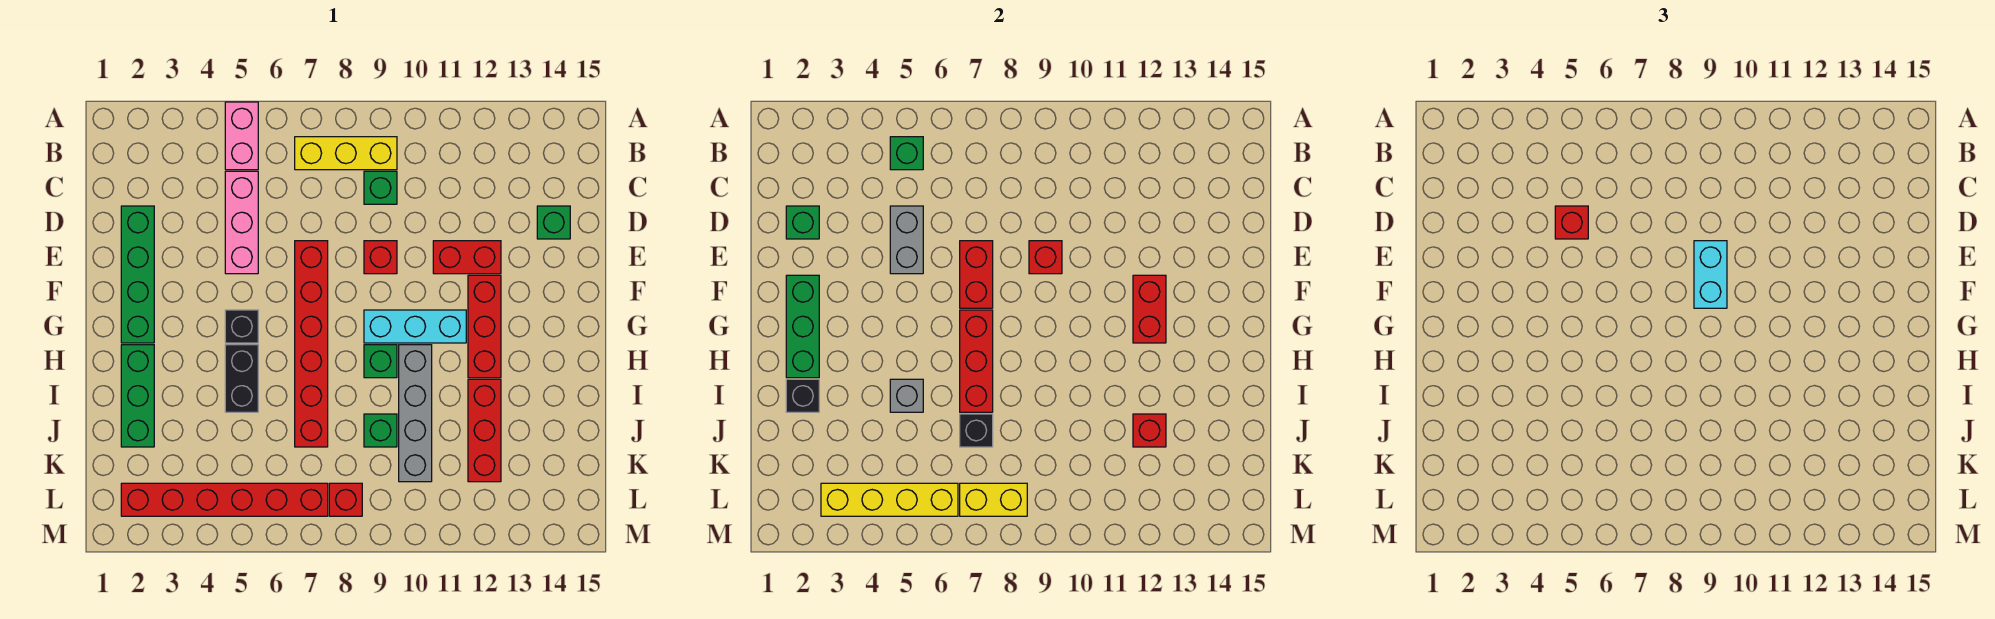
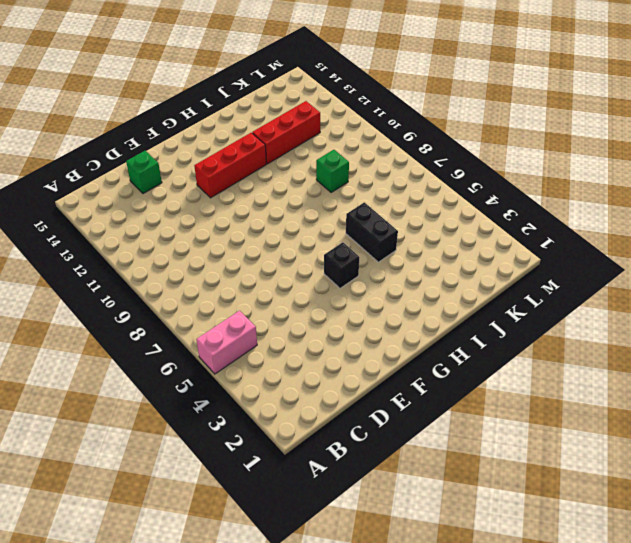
black brick I5:I6 level 1 -> black brick H5:I5 level 1
none -> yellow brick B7:B9 level 1
none -> pink brick C5:E5 level 1
none -> green brick C9 level 1
none -> green brick D2:G2 level 1

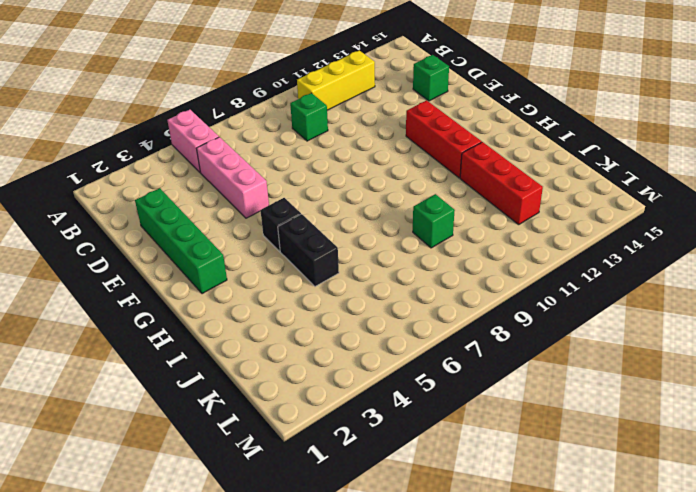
yellow brick B10:B12 level 1 -> yellow brick B7:B9 level 1
none -> red brick E7:J7 level 1
none -> red brick E9 level 1
none -> red brick E11:E12 level 1
none -> cyan brick G9:G11 level 1

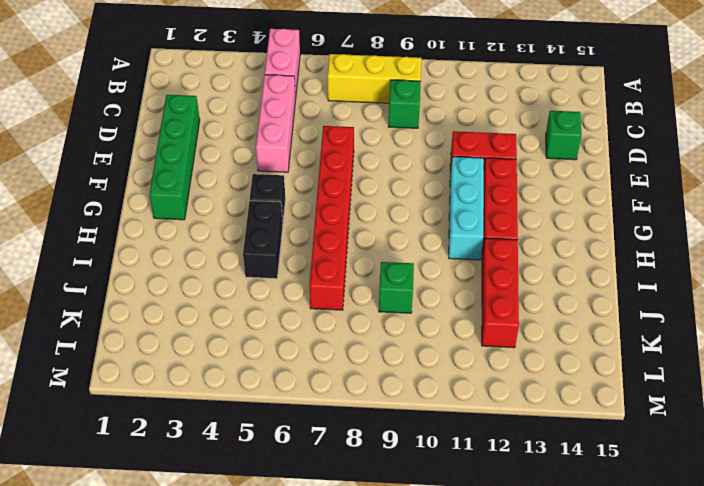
cyan brick F11:H11 level 1 -> cyan brick G9:G11 level 1
none -> red brick E9 level 1
none -> green brick H2:J2 level 1
none -> green brick H9 level 1
none -> grey brick H10:K10 level 1

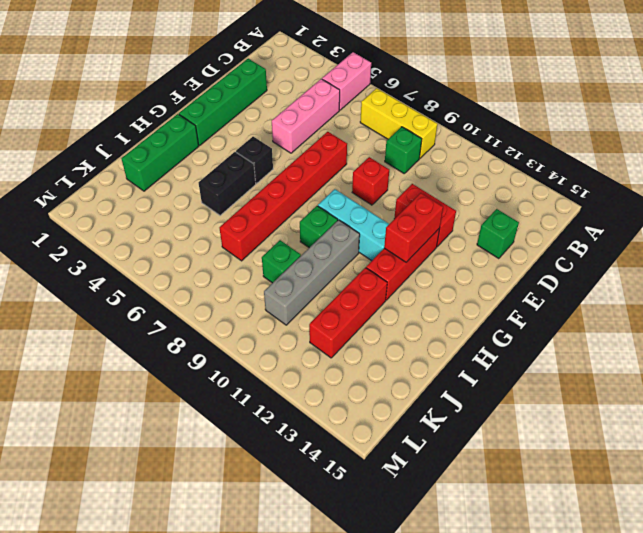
none -> red brick L2:L7 level 1
none -> red brick L8 level 1
none -> green brick B5 level 2
none -> green brick D2 level 2

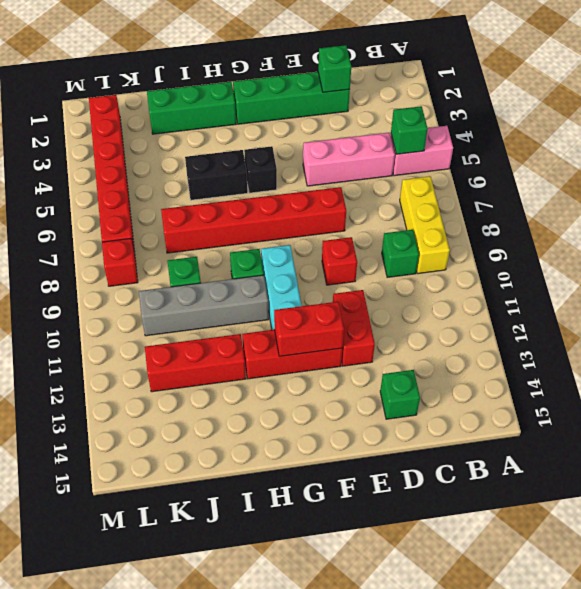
none -> grey brick D5:E5 level 2
none -> red brick E7:F7 level 2
none -> red brick E9 level 2
none -> green brick F2:H2 level 2

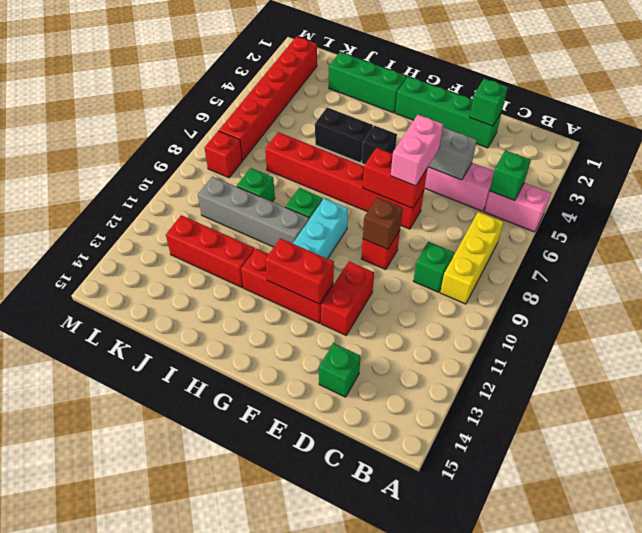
pink brick E6:E7 level 3 -> none
brown brick E9 level 2 -> red brick E9 level 2
none -> green brick F2:H2 level 2
none -> red brick G7:I7 level 2
none -> black brick I2 level 2
none -> grey brick I5 level 2

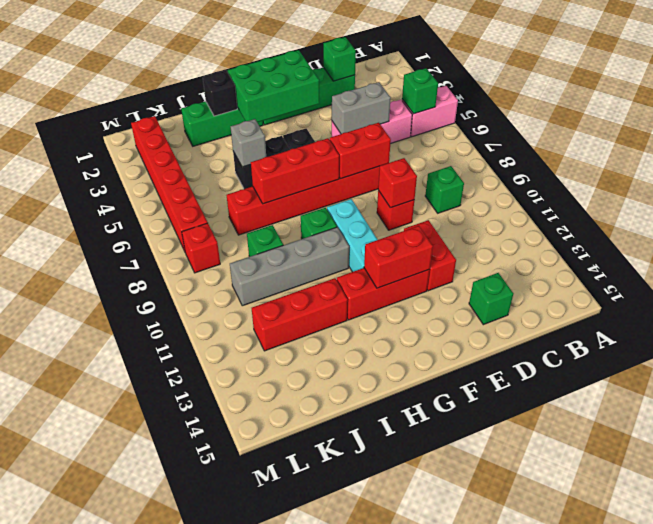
green brick F2:H3 level 2 -> green brick F2:H2 level 2
none -> yellow brick B7:B9 level 1
none -> black brick J7 level 2
none -> red brick J12 level 2
none -> yellow brick L3:L6 level 2

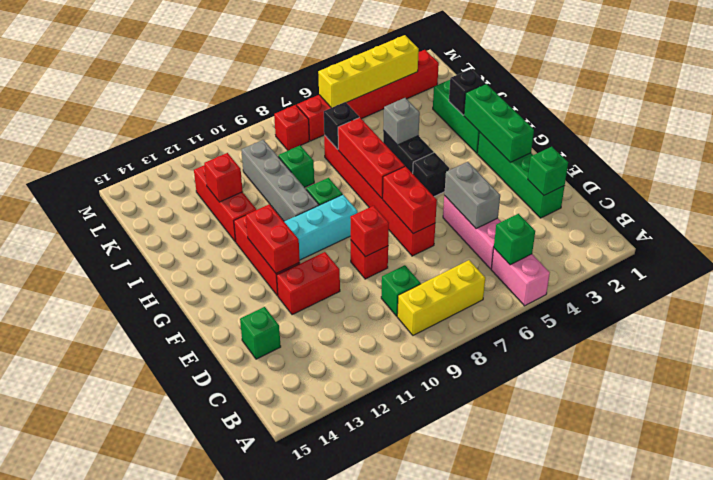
none -> yellow brick L7:L8 level 2
none -> red brick D5 level 3
none -> cyan brick E9:F9 level 3

